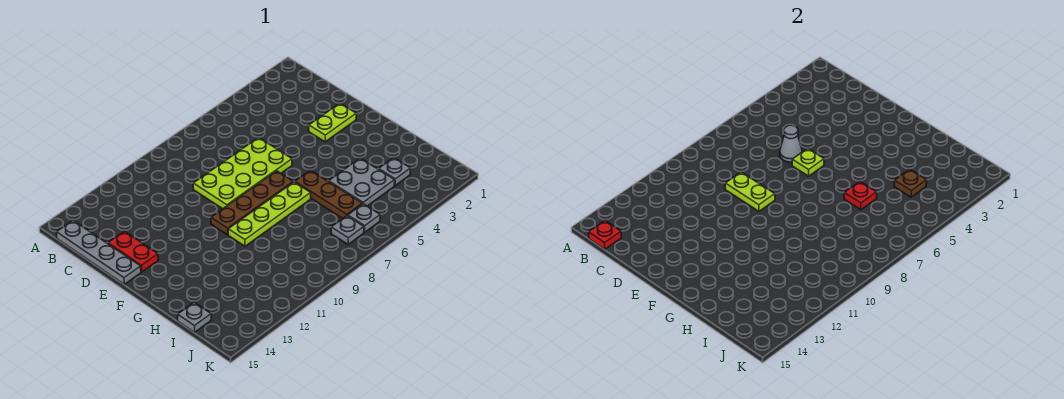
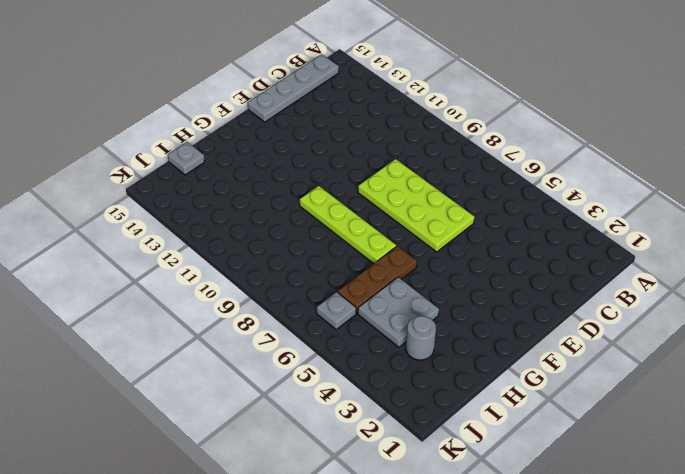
grey round brick I3 level 1 -> grey plate I3 level 1
none -> red plate D14:E14 level 1
none -> lime plate E2:E3 level 1
none -> brown plate F7:F10 level 1

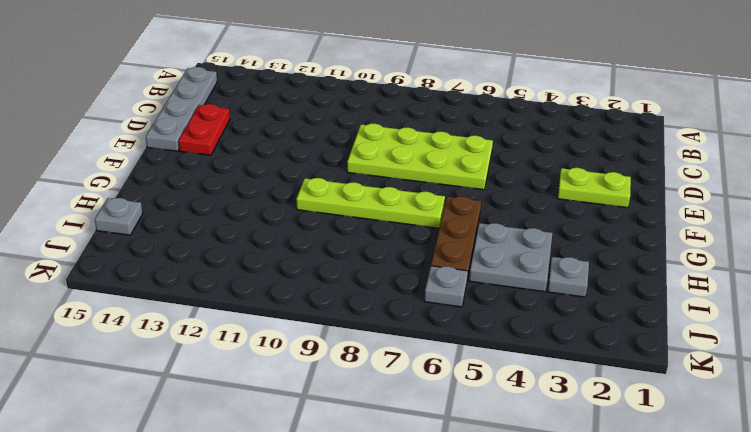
none -> brown plate F7:F10 level 1
none -> grey plate J7 level 1
none -> red plate B15 level 2

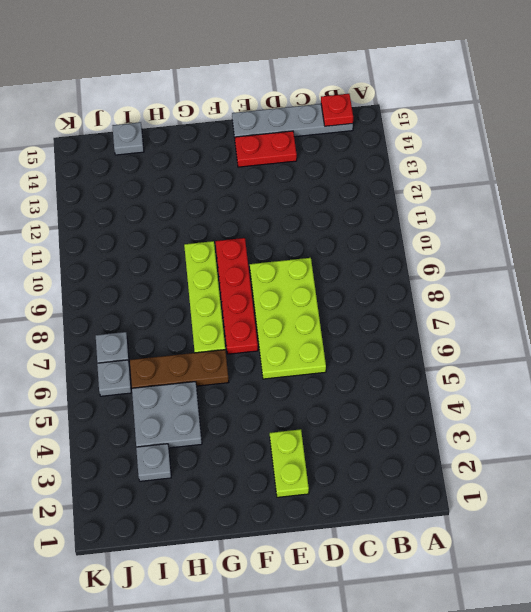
red plate F7:F10 level 1 -> brown plate F7:F10 level 1
none -> grey cone D6 level 2
none -> lime plate D9:E9 level 2
none -> lime plate E6 level 2

